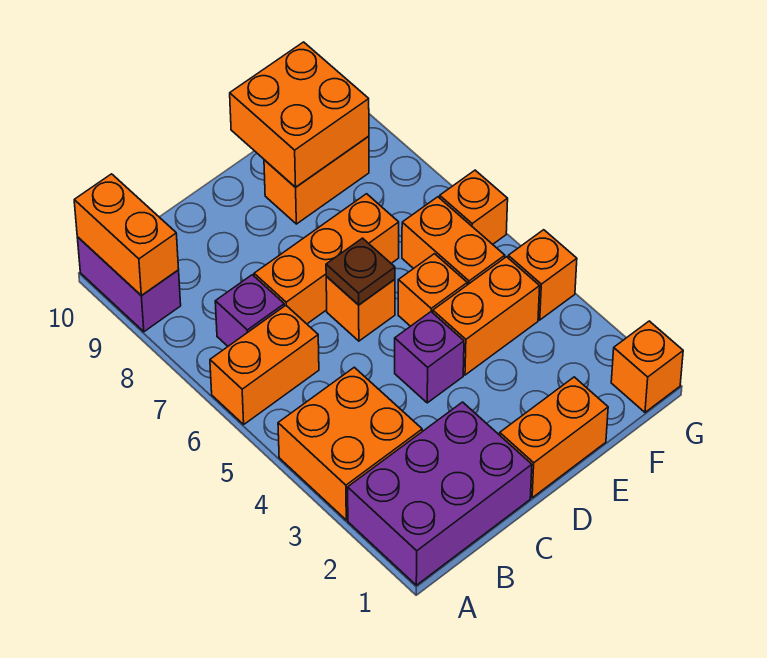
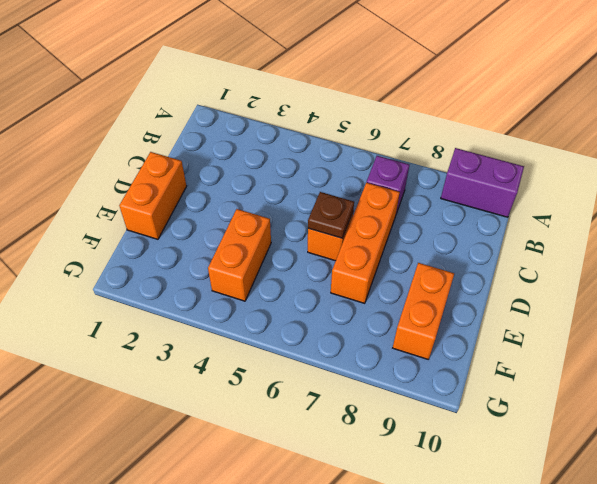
none -> purple brick A1:C2 level 1
none -> orange brick A3:B4 level 1
none -> orange brick A6:B6 level 1

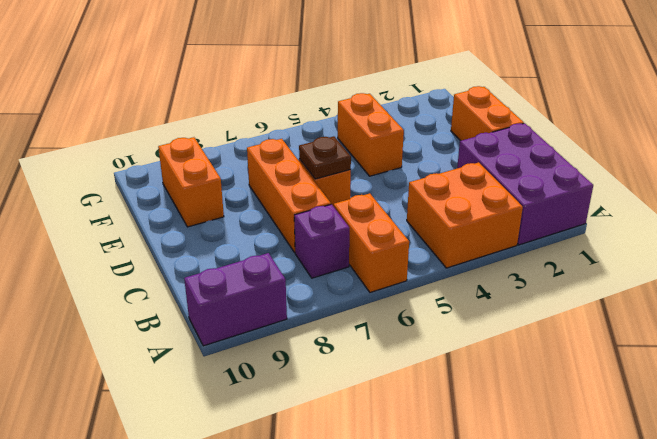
none -> purple brick D4 level 1
none -> orange brick E5 level 1
none -> orange brick F5:F6 level 1

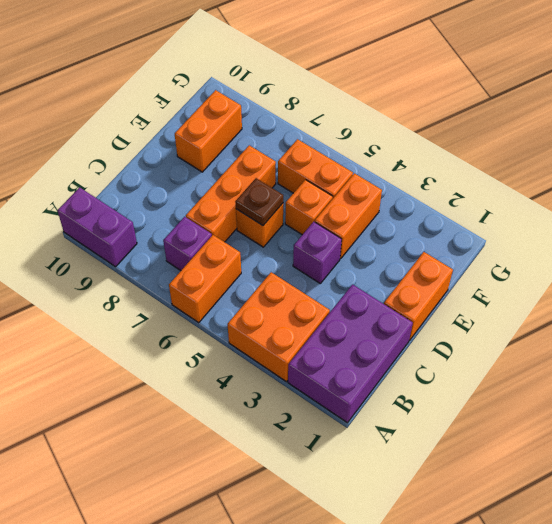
none -> orange brick G1 level 1
none -> orange brick G4 level 1
none -> orange brick G6 level 1

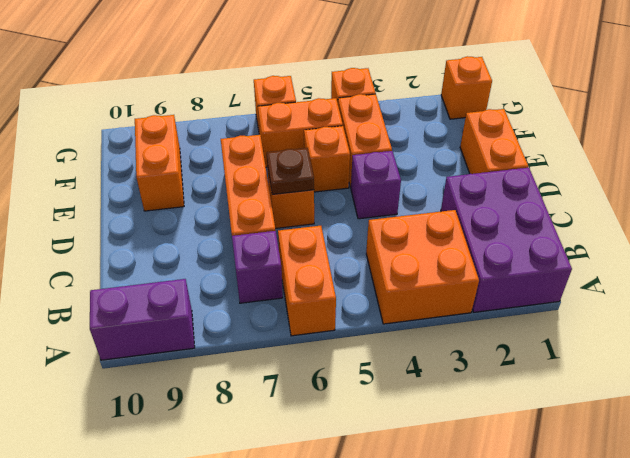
none -> orange brick A9:A10 level 2
none -> orange brick E9:F10 level 2

